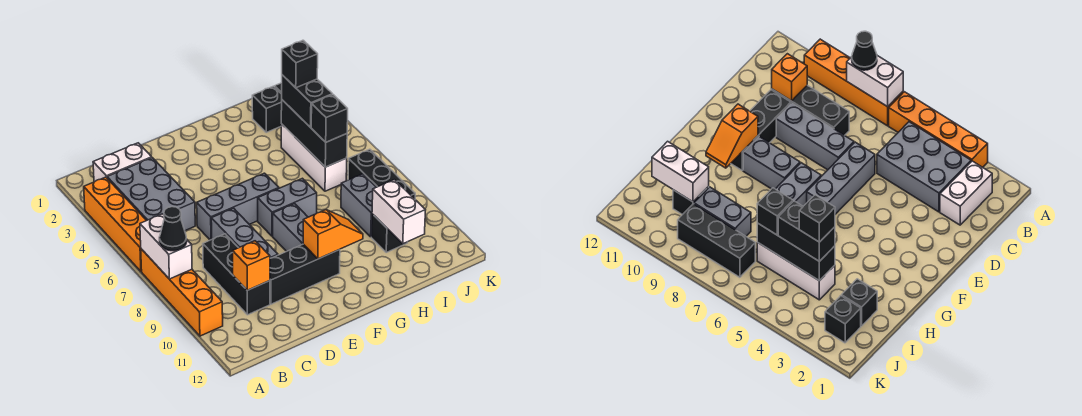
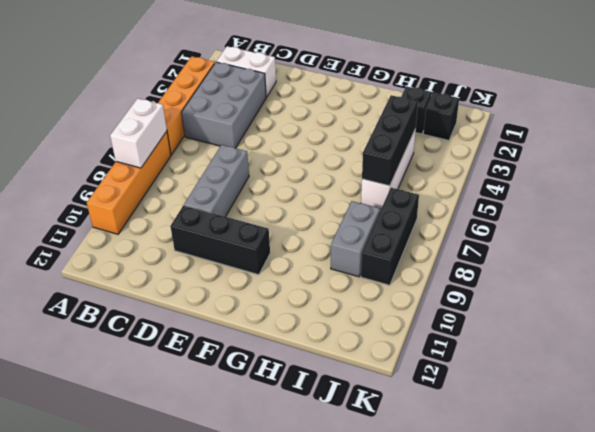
none -> black brick C8:C10 level 1
none -> grey brick D6:F6 level 1
none -> grey brick F7:G7 level 1

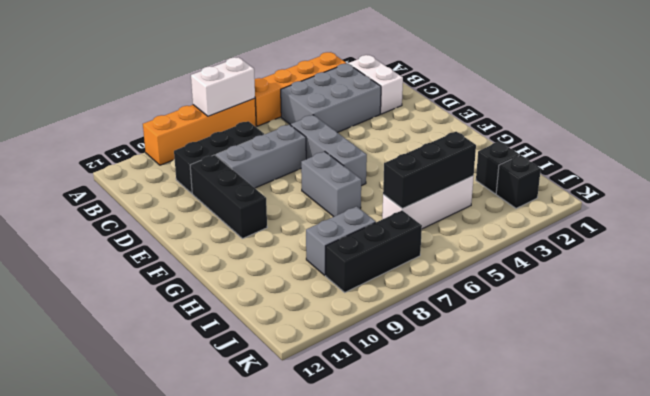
none -> grey brick F8:F9 level 1
none -> black brick I10 level 1
none -> orange brick C10 level 2

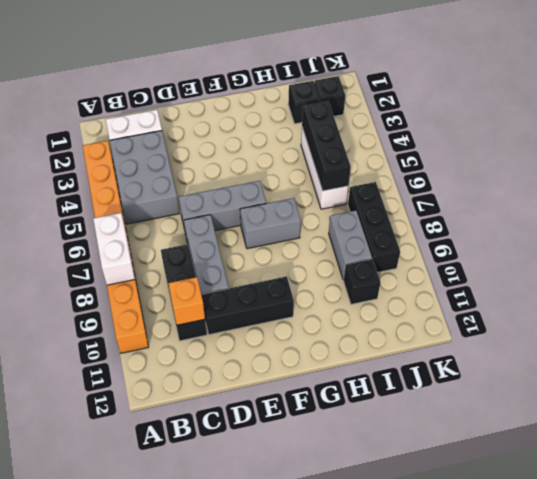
none -> grey brick F8:F9 level 1
none -> orange slope F10:G10 level 2 top F
none -> white brick I10:I11 level 2

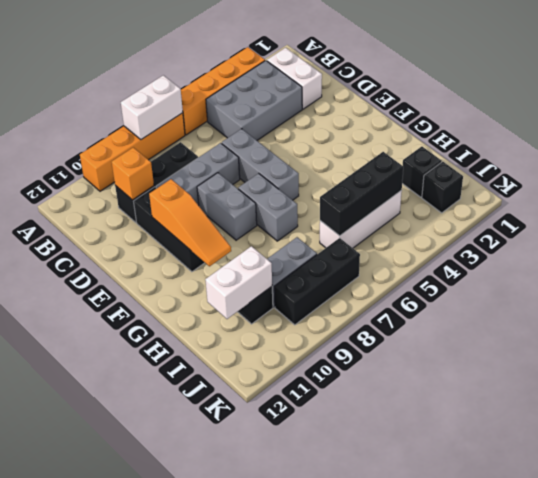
grey brick E8:F8 level 1 -> grey brick F8:F9 level 1
orange slope E10:G10 level 2 top E -> orange slope F10:G10 level 2 top F
none -> black cone A8 level 3
none -> black brick I4:I5 level 3
none -> black brick I6 level 3

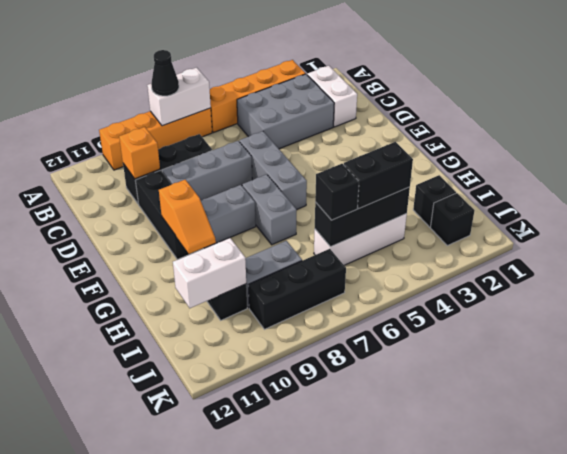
none -> black brick I4 level 4

